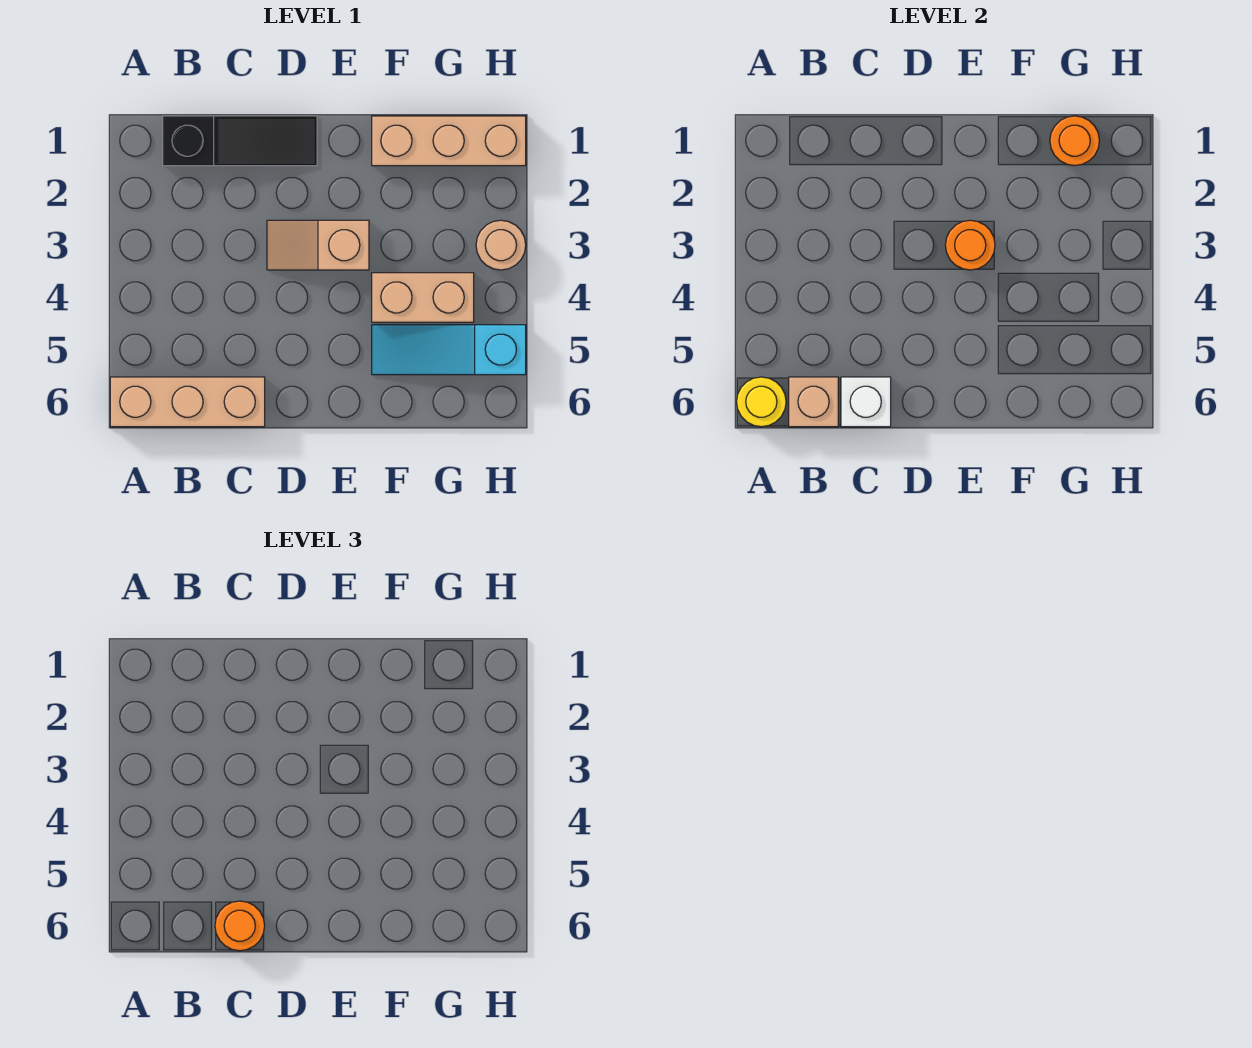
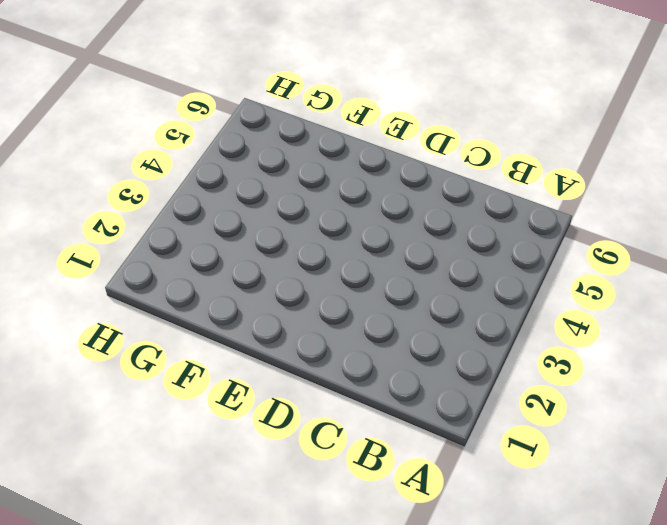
none -> tan brick A6:C6 level 1
none -> black slope B1:D1 level 1 top B
none -> tan slope D3:E3 level 1 top E

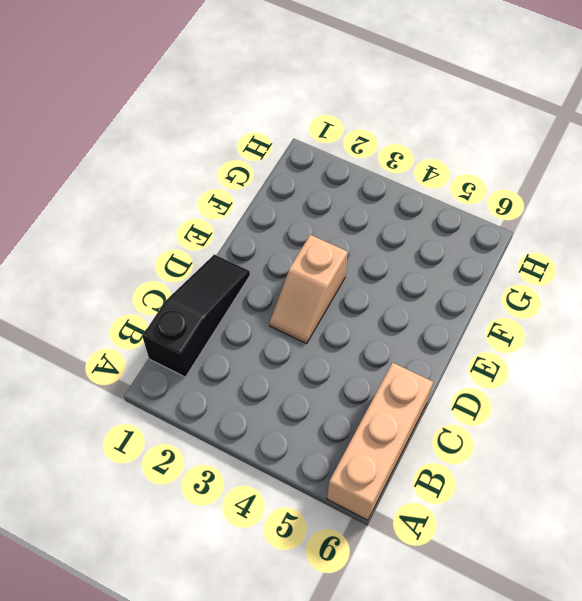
none -> tan brick F1:H1 level 1
none -> tan brick F4:G4 level 1
none -> cyan slope F5:H5 level 1 top H

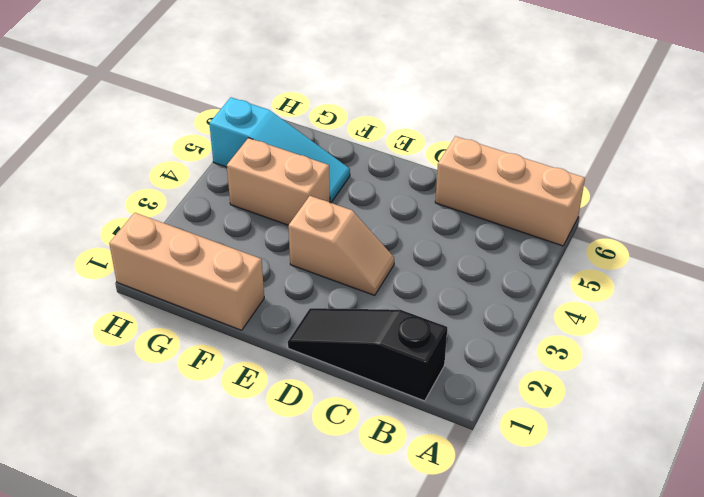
none -> tan round brick H3 level 1
none -> yellow round brick A6 level 2
none -> tan brick B6 level 2

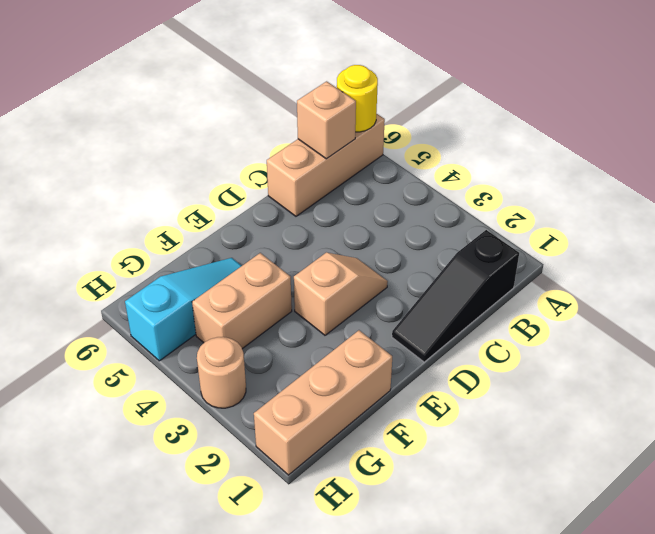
none -> white brick C6 level 2
none -> orange round brick E3 level 2
none -> orange round brick G1 level 2

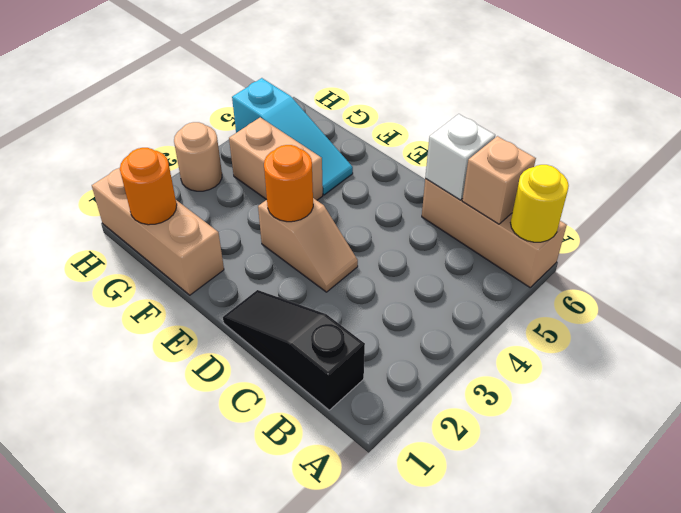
none -> orange round brick C6 level 3

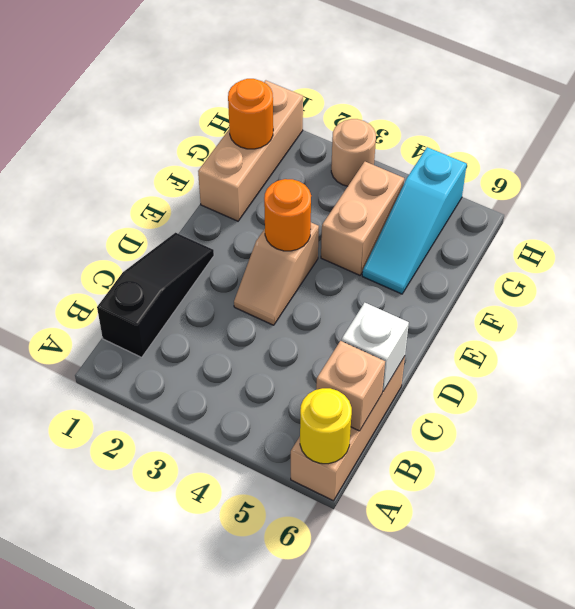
none -> orange round brick C6 level 3

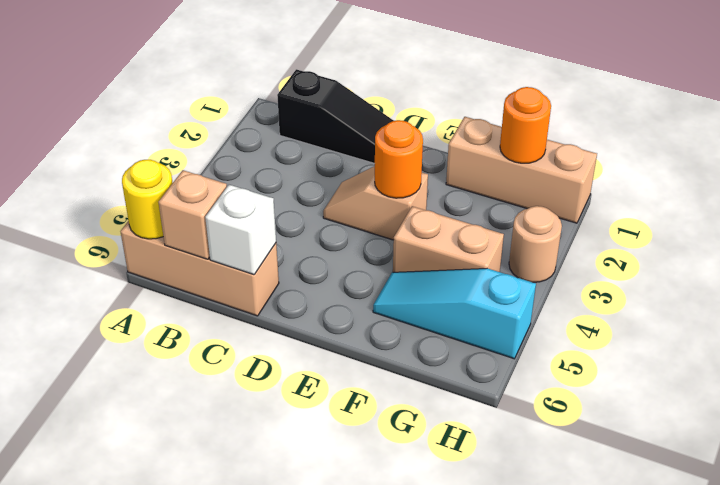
none -> orange round brick C6 level 3

